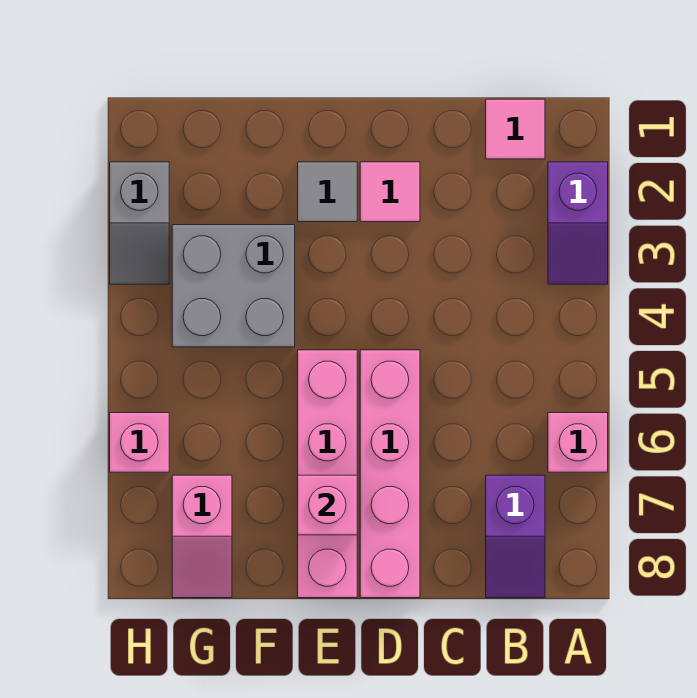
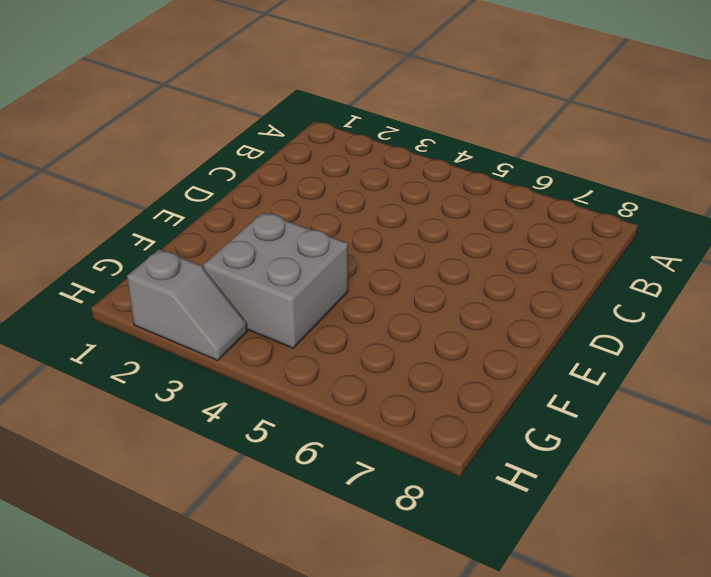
none -> purple slope A2:A3 level 1 top 2
none -> pink brick A6 level 1
none -> pink tile B1 level 1

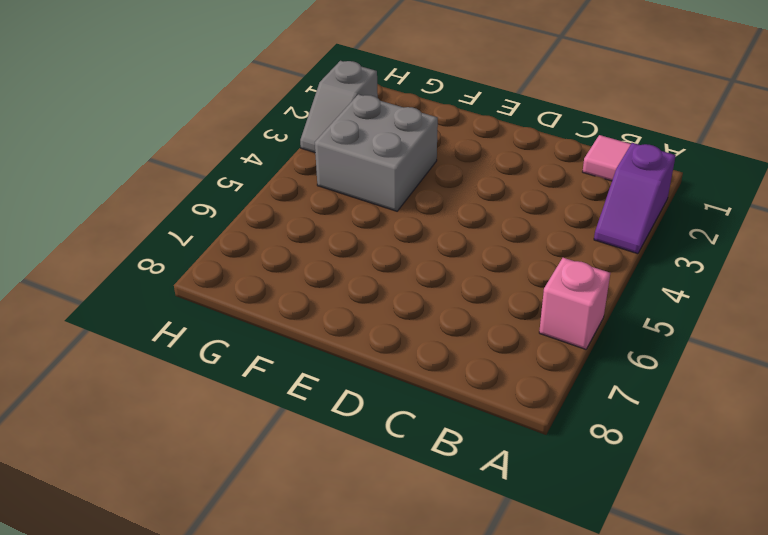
none -> purple slope B7:B8 level 1 top 7
none -> pink tile D2 level 1
none -> pink brick D5:D8 level 1

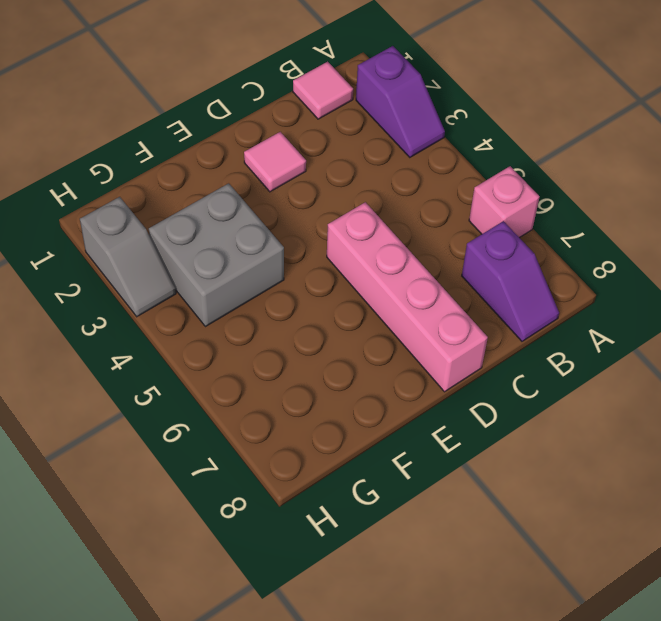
none -> grey tile E2 level 1
none -> pink brick E5:E8 level 1
none -> pink slope G7:G8 level 1 top 7

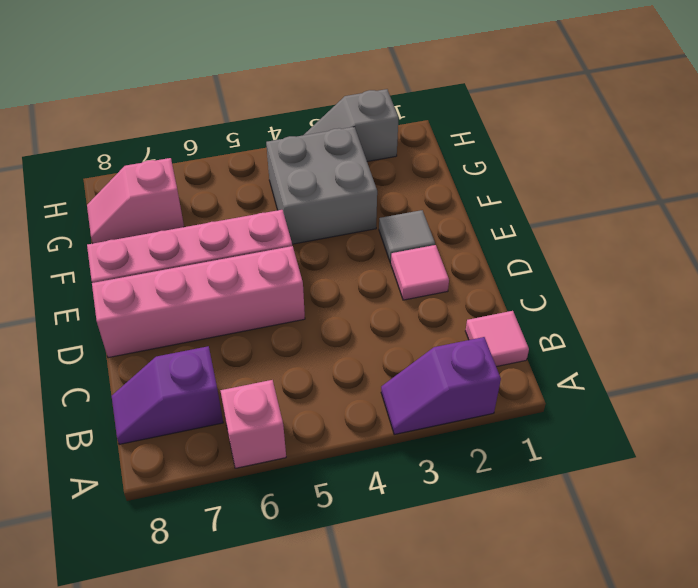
none -> pink brick H6 level 1
none -> pink brick E7 level 2

